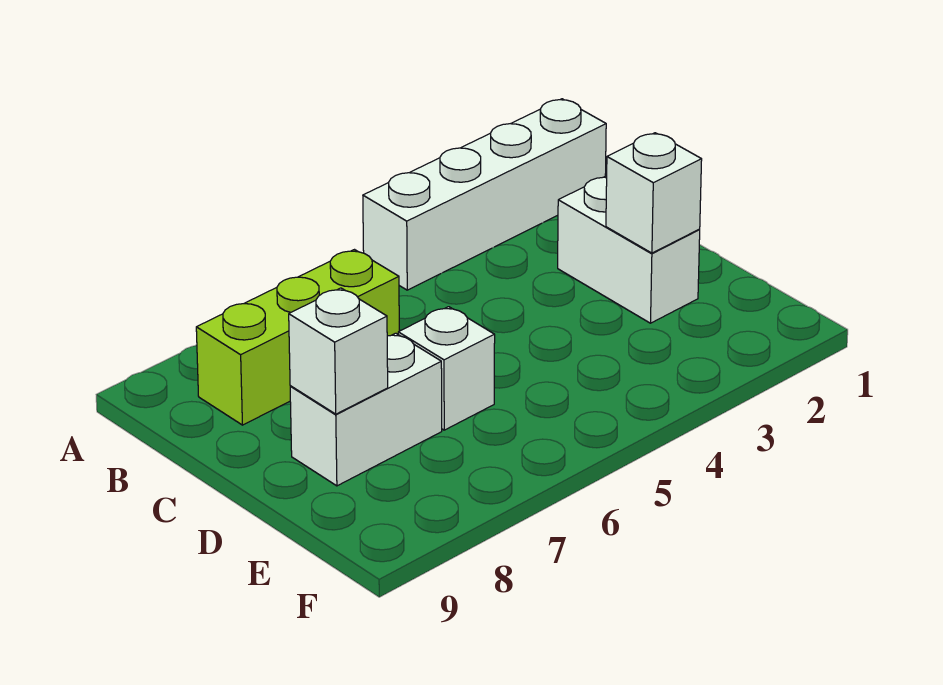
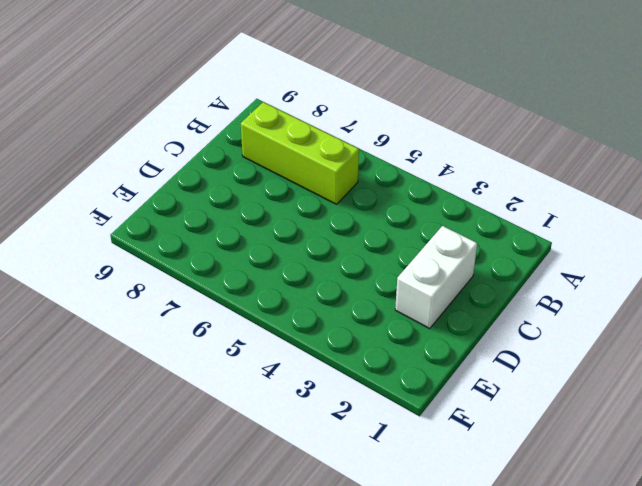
none -> white brick A1:A4 level 1
none -> white brick D6 level 1

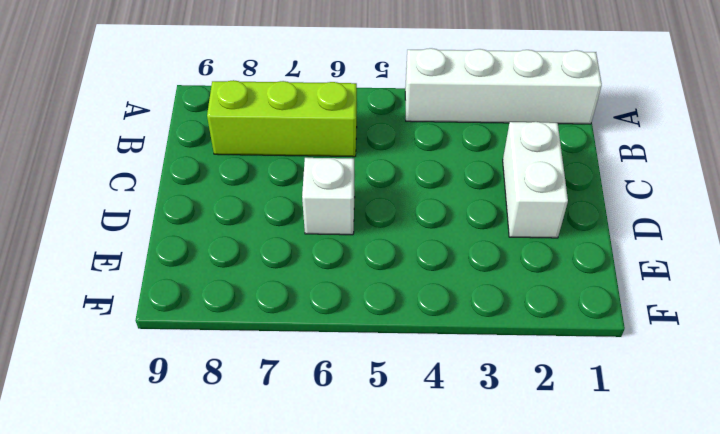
none -> white brick D7:D8 level 1
none -> white brick D2 level 2

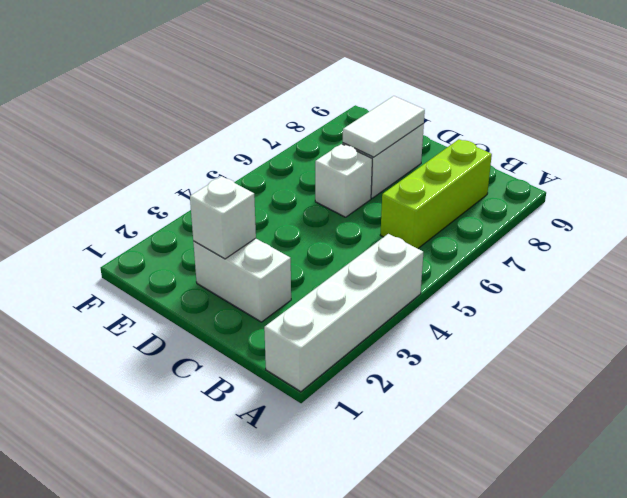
white tile D7:D8 level 2 -> white brick D8 level 2

